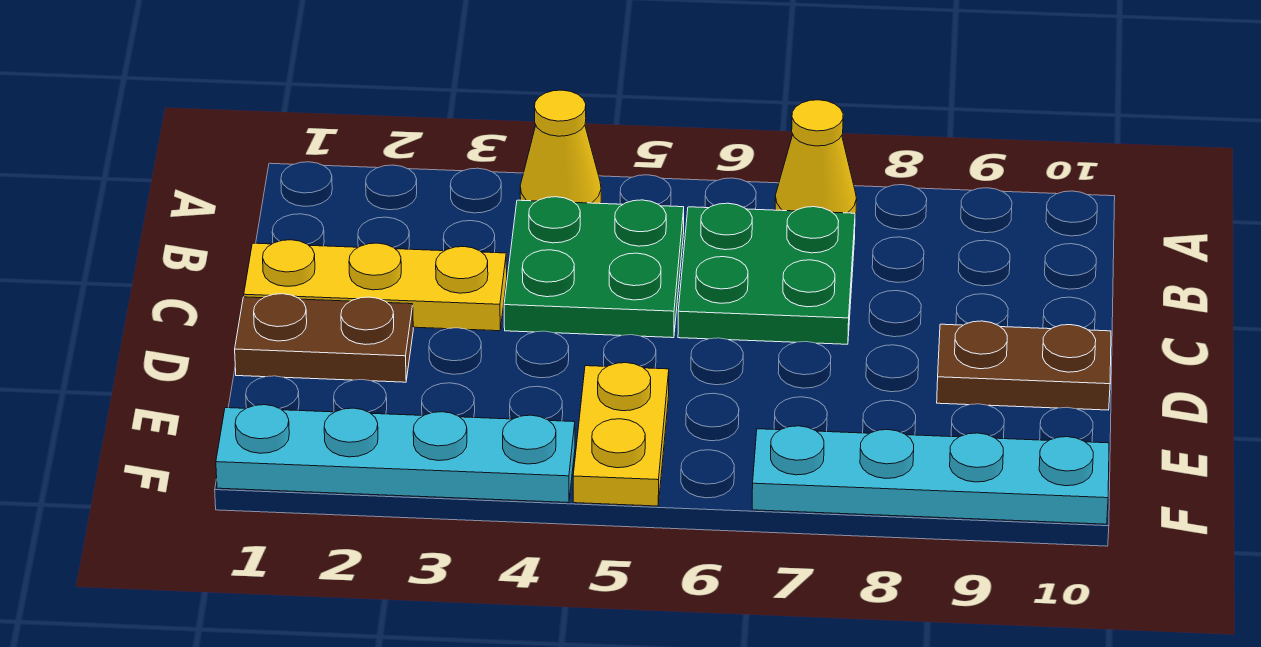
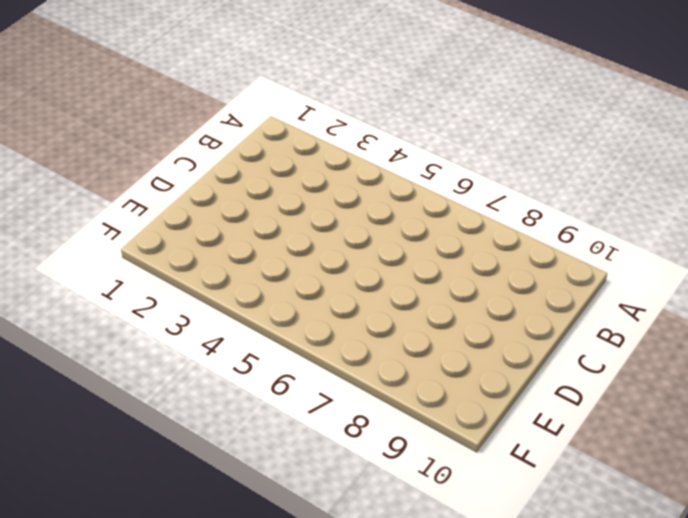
none -> yellow cone A4 level 1
none -> yellow cone A7 level 1

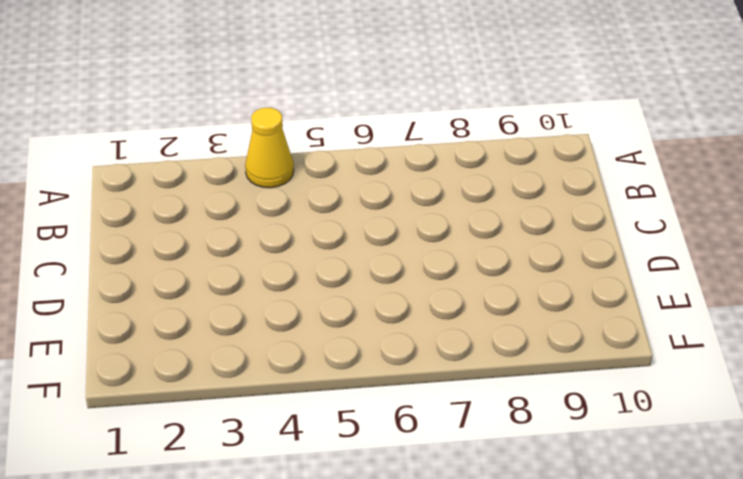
none -> yellow cone A7 level 1
none -> green plate B4:C5 level 1

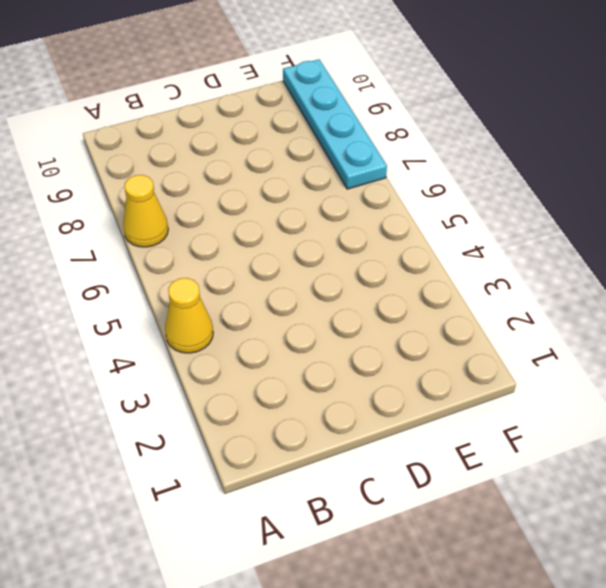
none -> green plate B4:C5 level 1
none -> green plate B6:C7 level 1

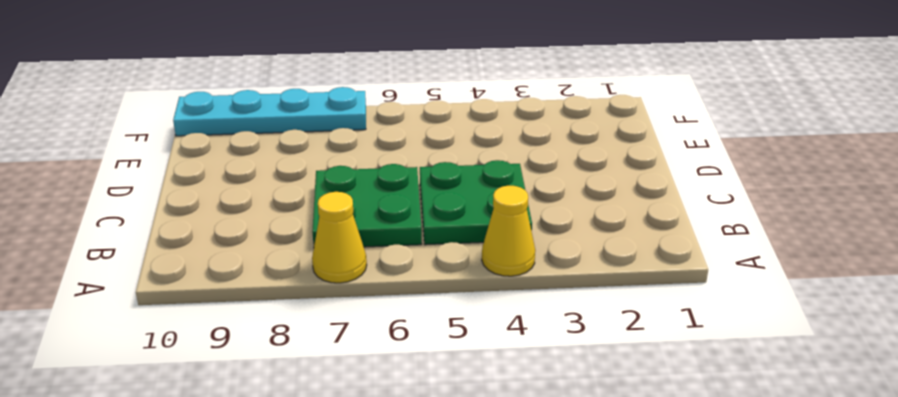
none -> yellow plate C1:C3 level 1
none -> brown plate D1:D2 level 1

